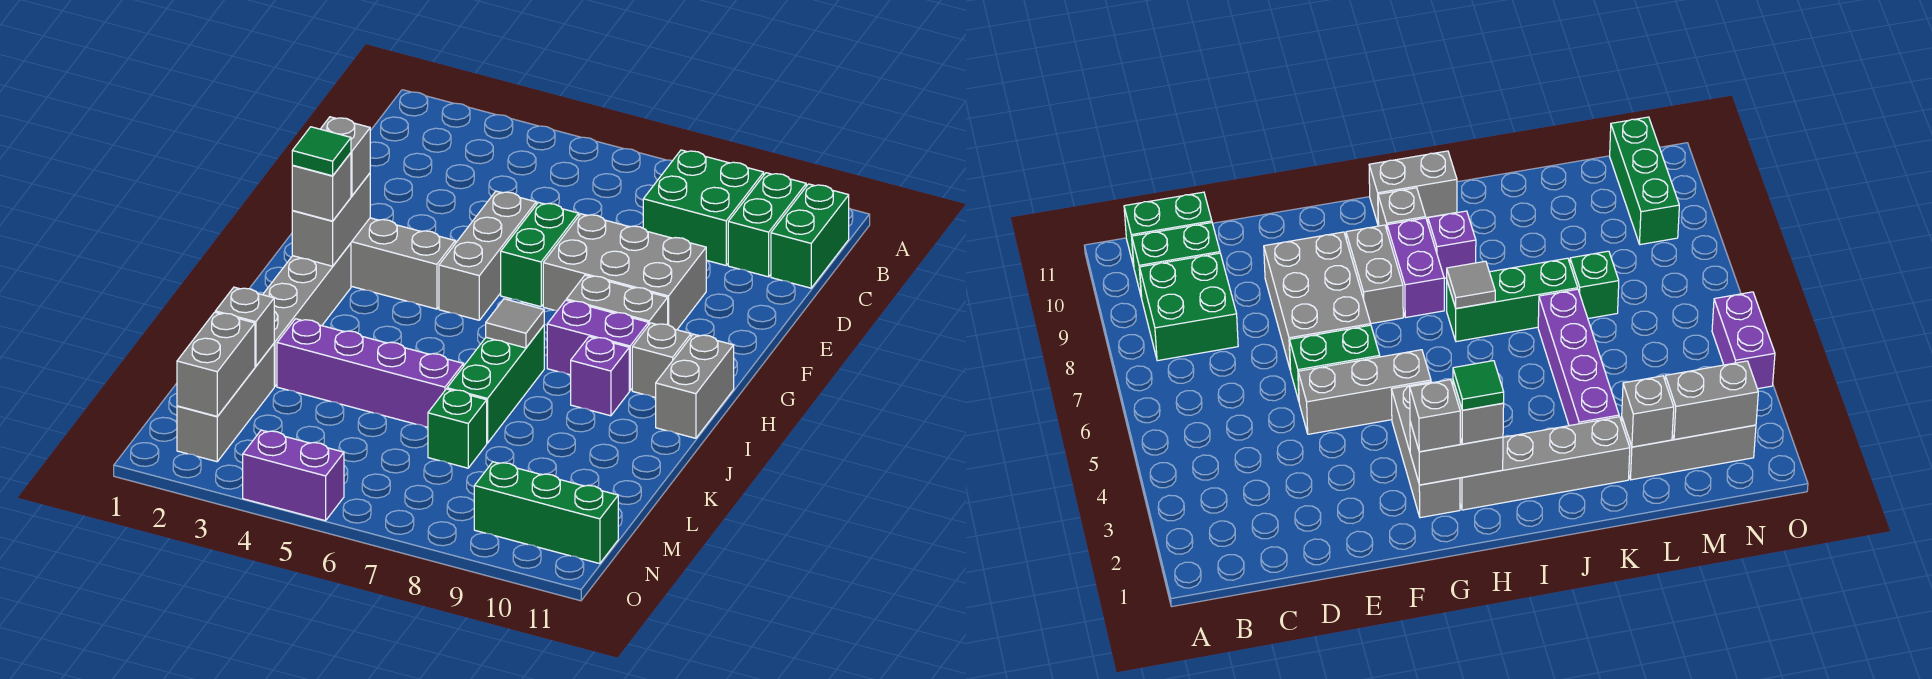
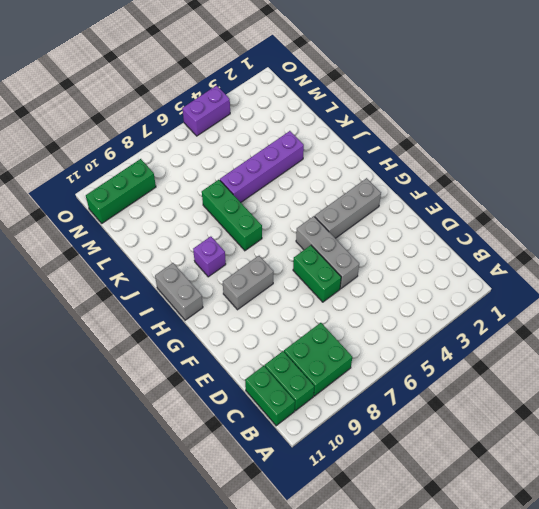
none -> grey brick E7:F9 level 1
none -> grey brick H2:K2 level 1
none -> purple brick H8:H9 level 1

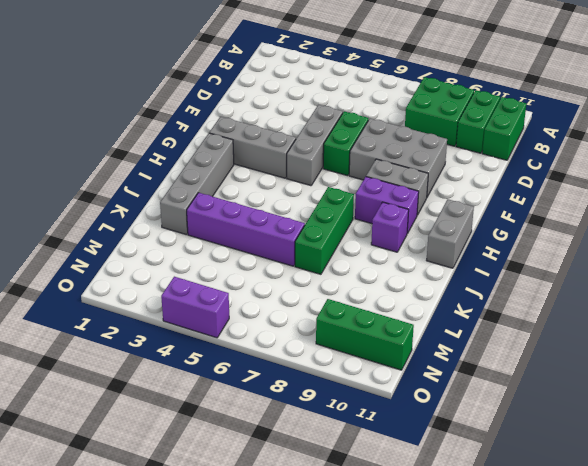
none -> grey brick H10 level 1
none -> grey brick L2:N2 level 1
none -> green brick L7 level 1

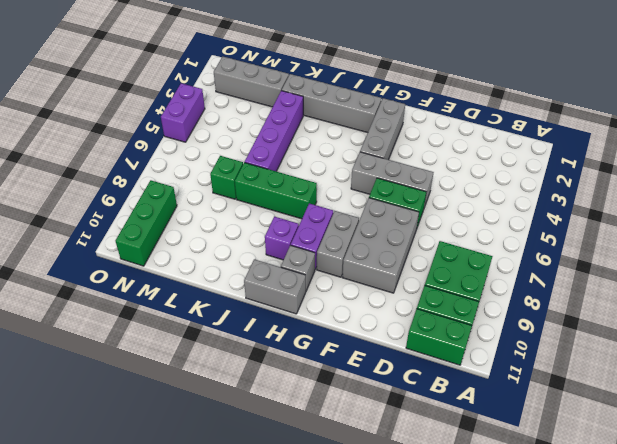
none -> grey brick G2:H2 level 2
none -> grey tile I7 level 2
none -> grey brick L2 level 2

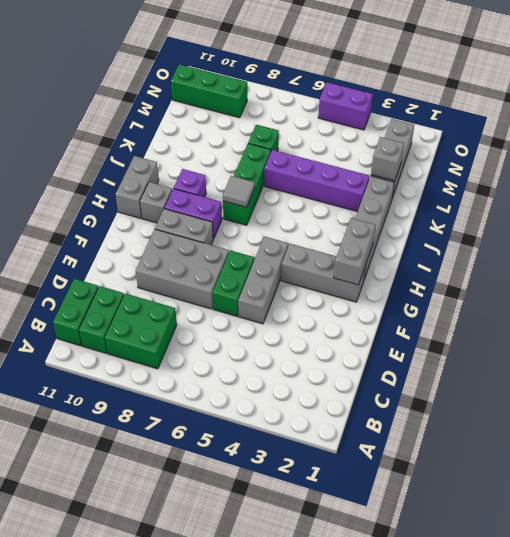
none -> grey brick M2:N2 level 2
none -> grey brick G2 level 3
none -> grey brick H2 level 3

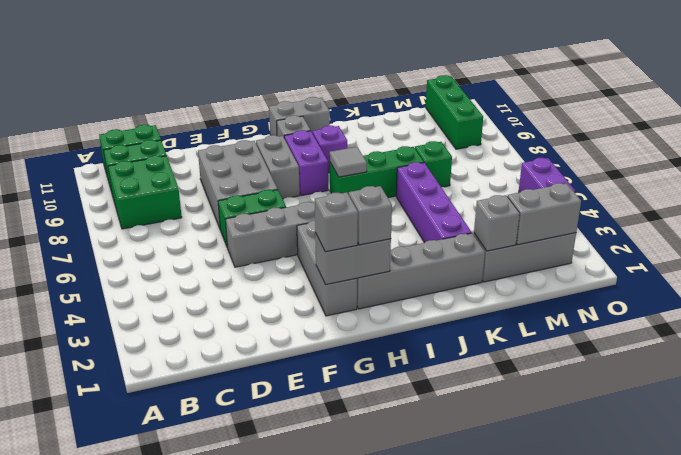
none -> green tile H2 level 4

